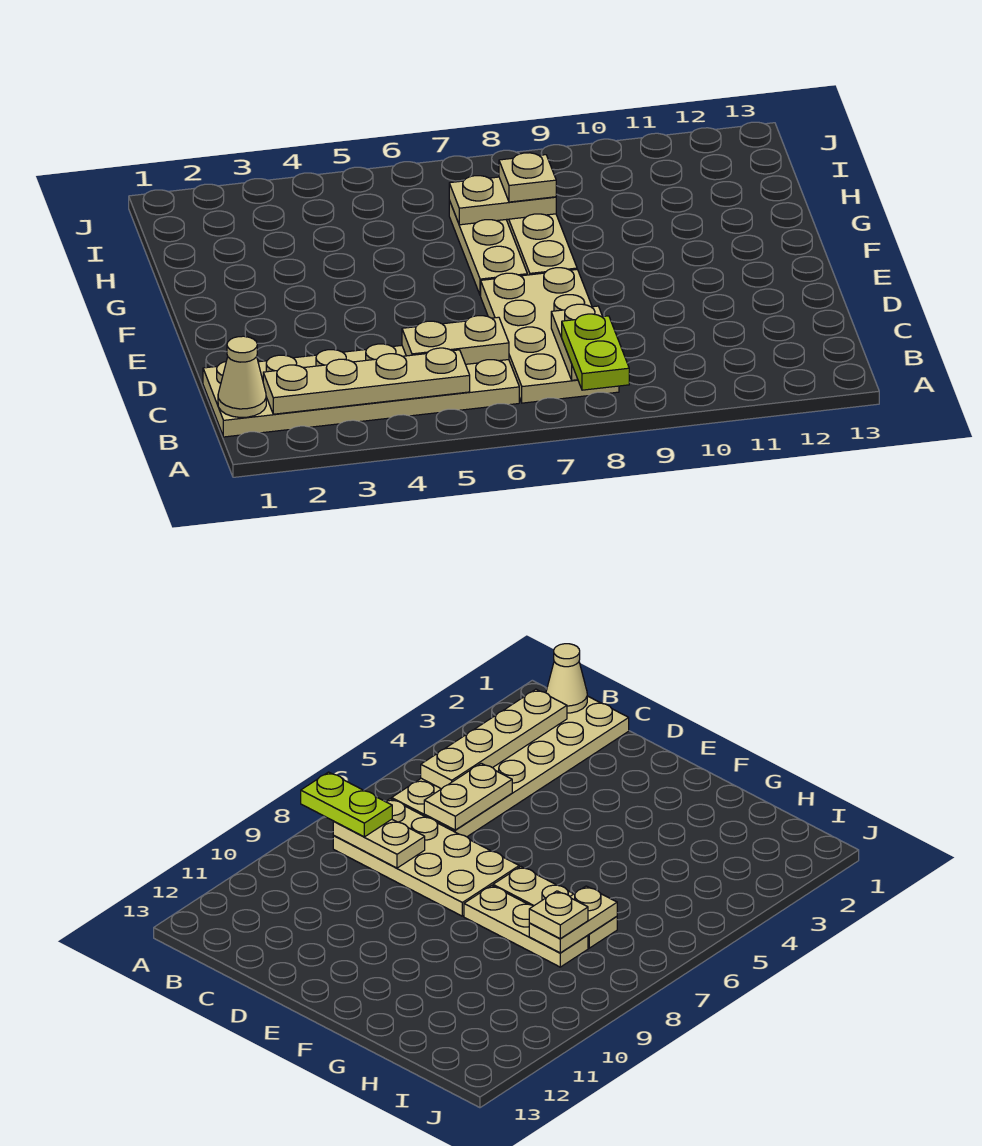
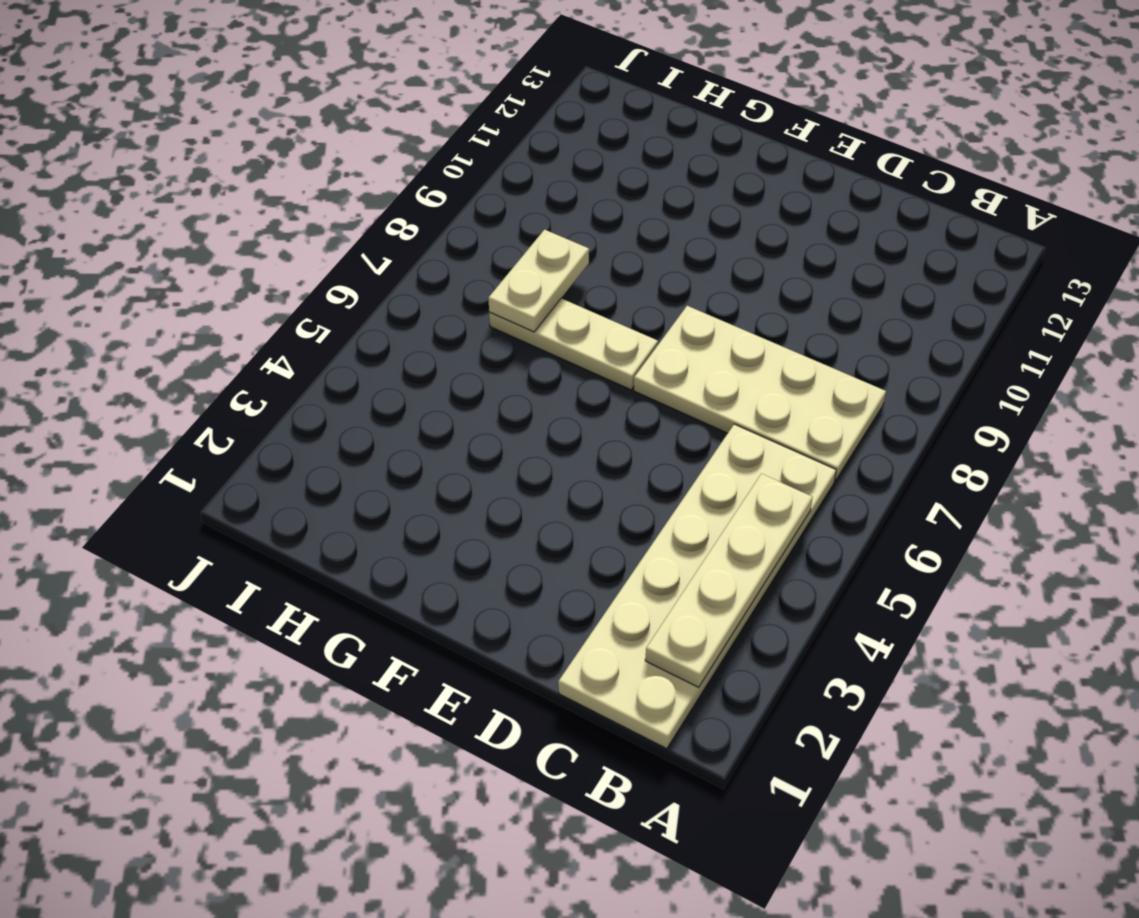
none -> tan plate F8:H8 level 1
none -> tan cone B1 level 2

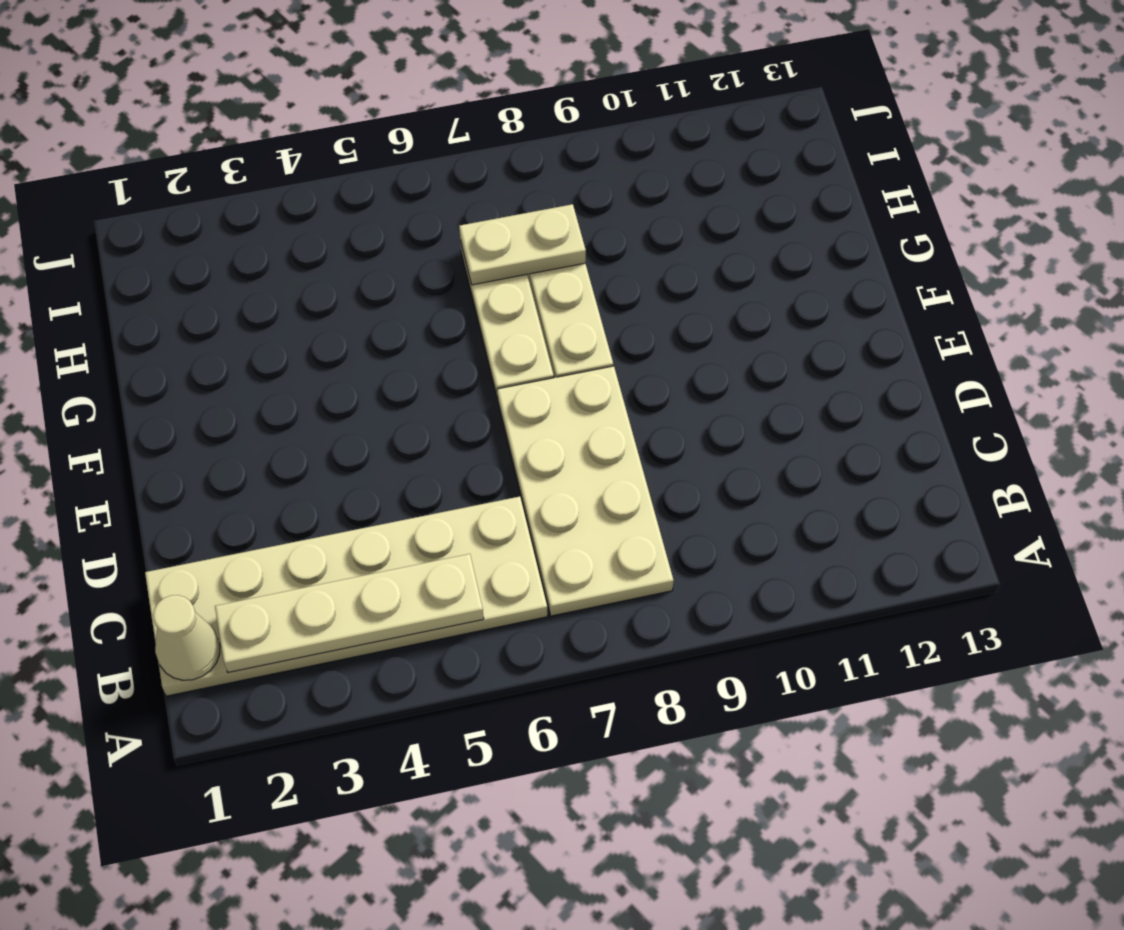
none -> tan plate B8:C8 level 2
none -> tan plate C5:C6 level 2

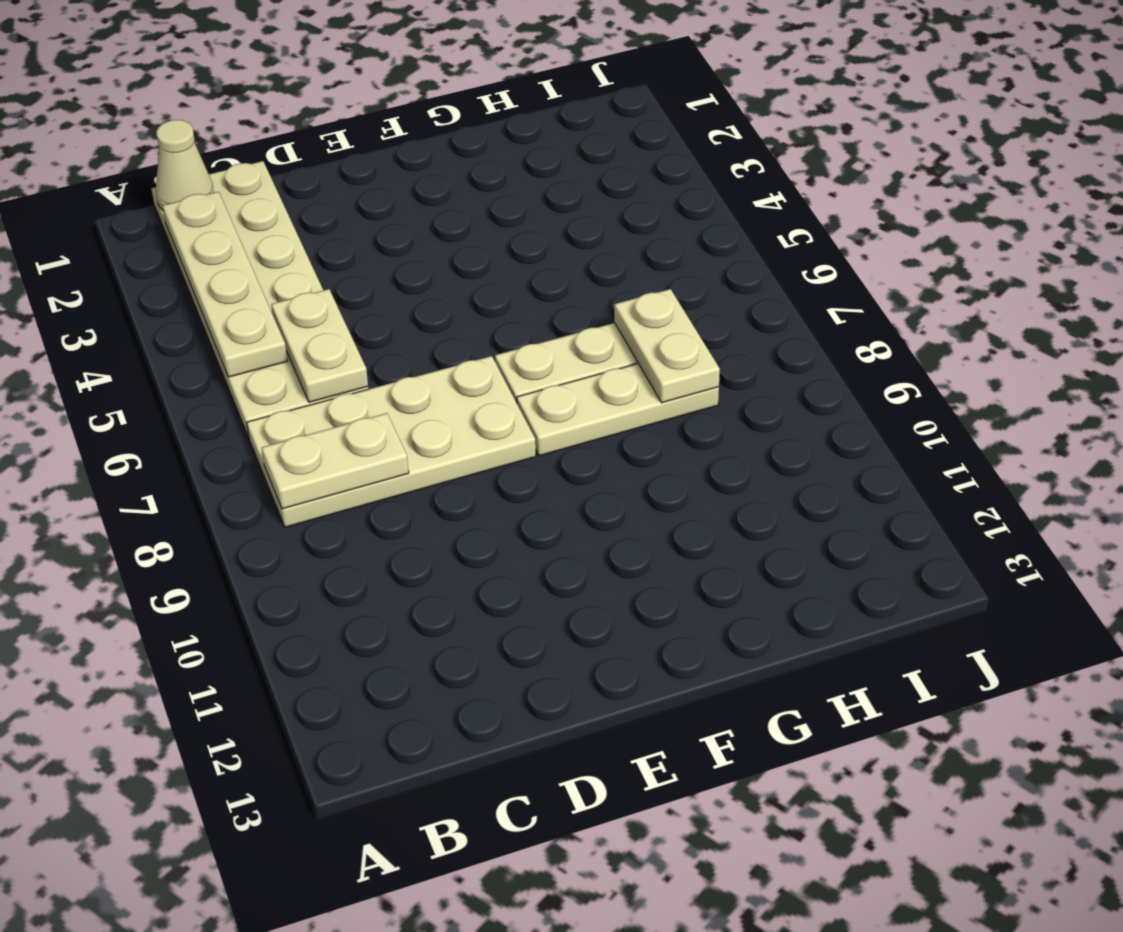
none -> lime plate A8:B8 level 3
none -> tan plate H8 level 3

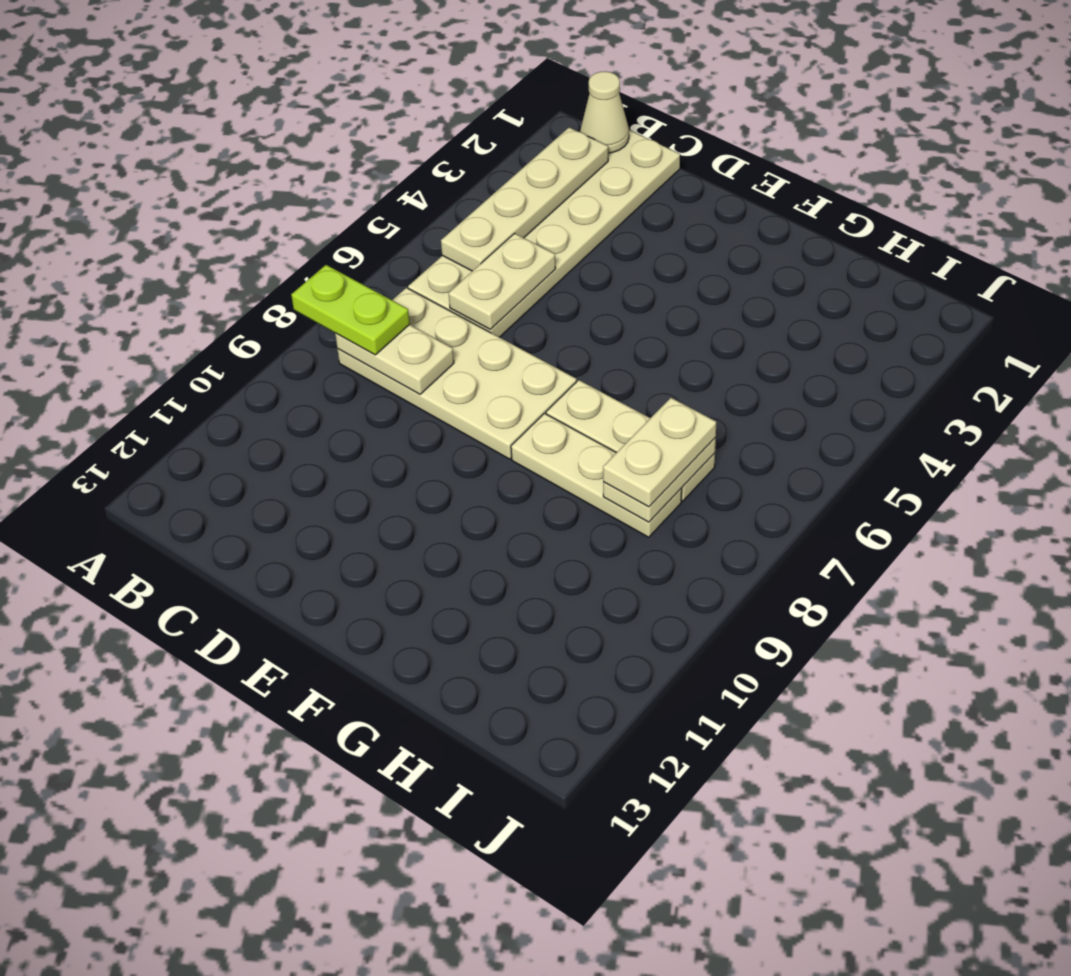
tan plate H7:H8 level 3 -> tan plate H8 level 3

